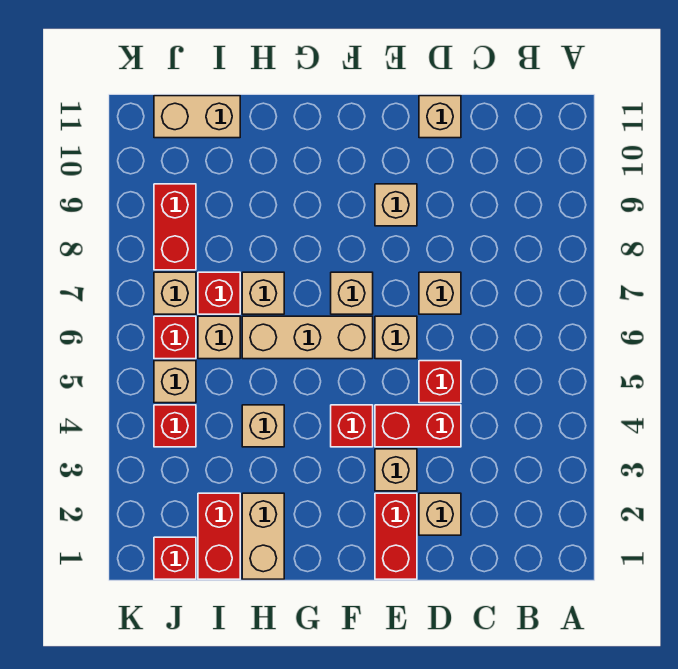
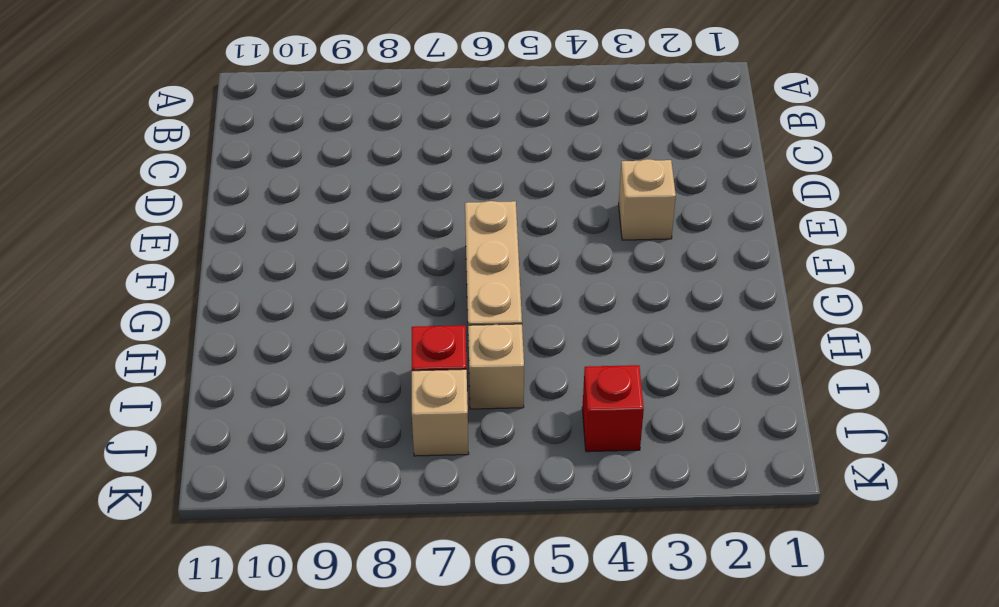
none -> tan brick D2 level 1
none -> red brick D4:E4 level 1
none -> red brick D5 level 1

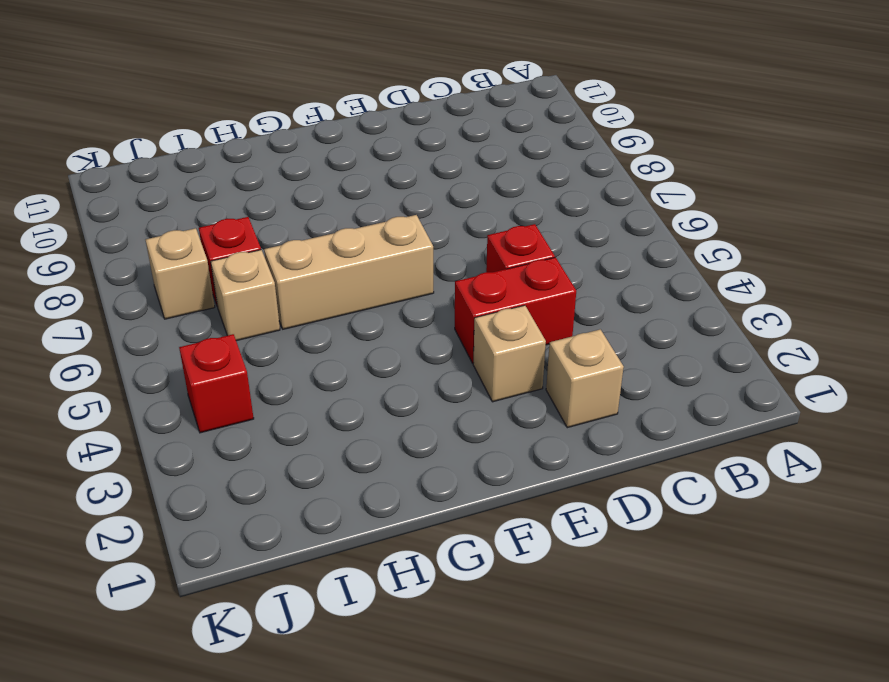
none -> tan brick D7 level 1
none -> tan brick D11 level 1
none -> red brick E1:E2 level 1

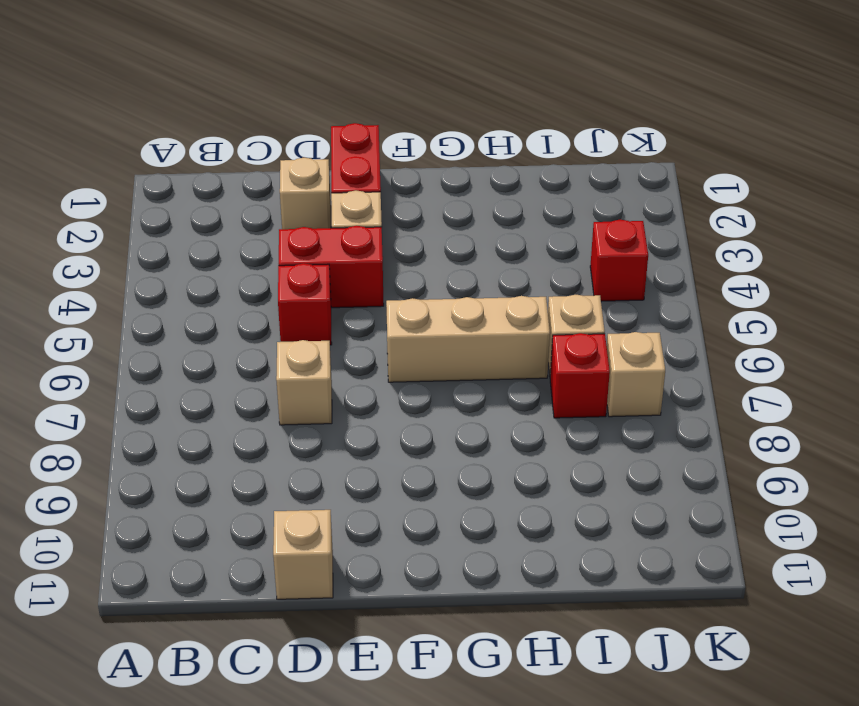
none -> tan brick E6 level 1
none -> tan brick E9 level 1
none -> red brick F4 level 1

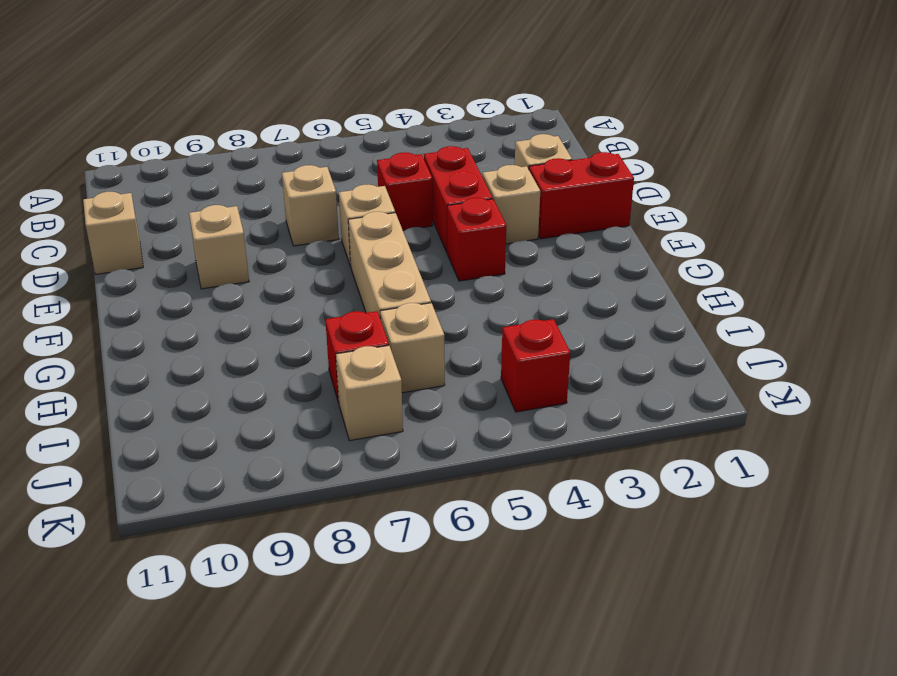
none -> tan brick F7 level 1
none -> tan brick H1:H2 level 1
none -> tan brick H4 level 1

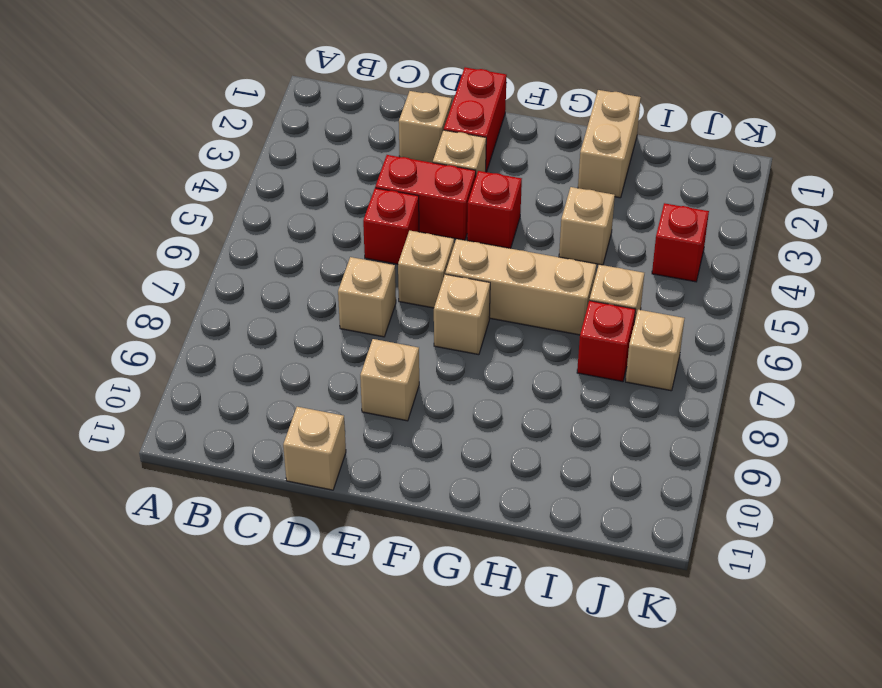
none -> tan brick H7 level 1
none -> red brick I1:I2 level 1
none -> tan brick I11:J11 level 1

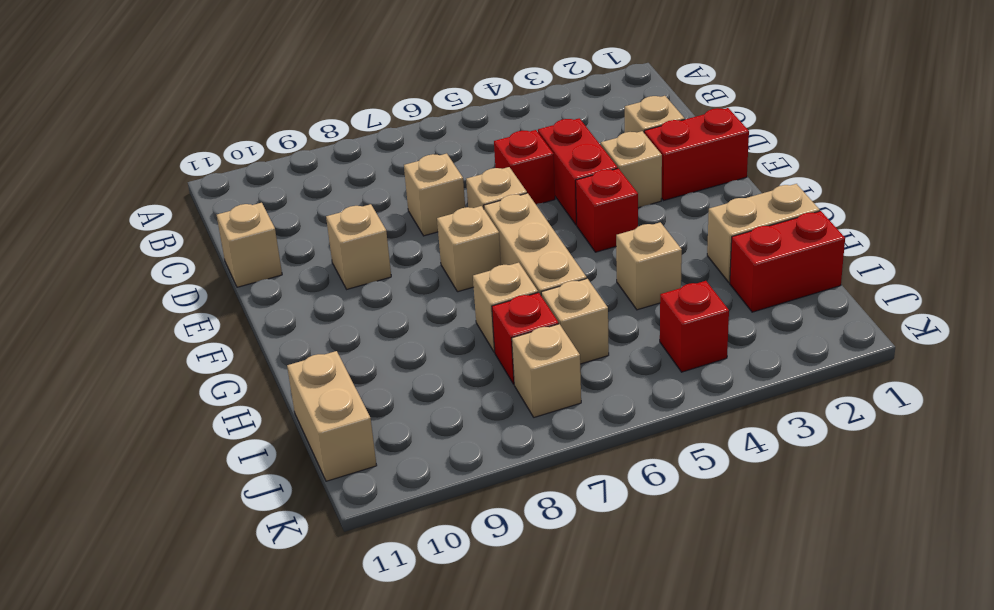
none -> red brick J1 level 1
none -> tan brick J5 level 1
none -> red brick J6 level 1

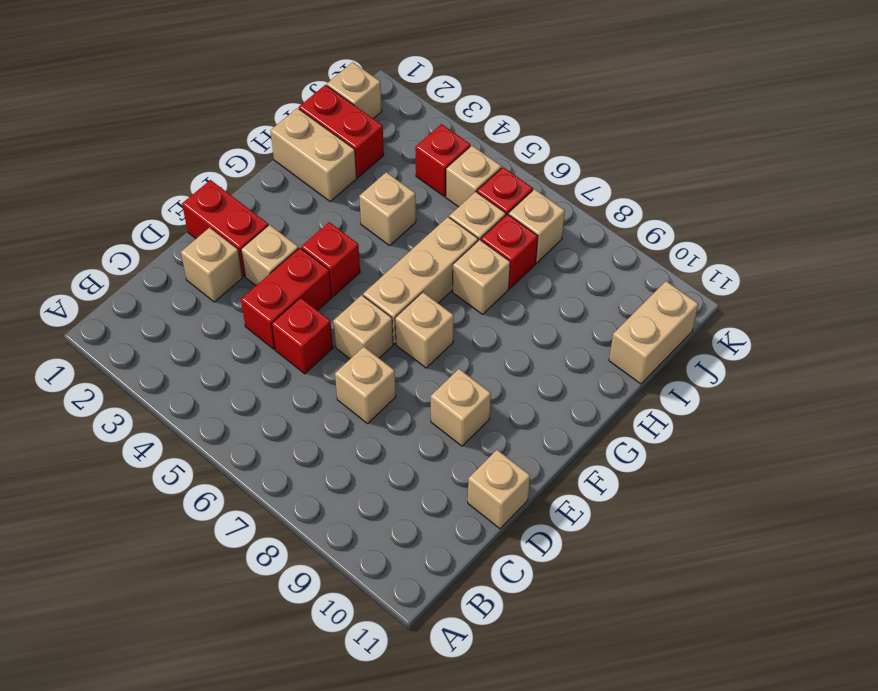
tan brick J1 level 1 -> red brick J1 level 1
none -> red brick J8:J9 level 1

